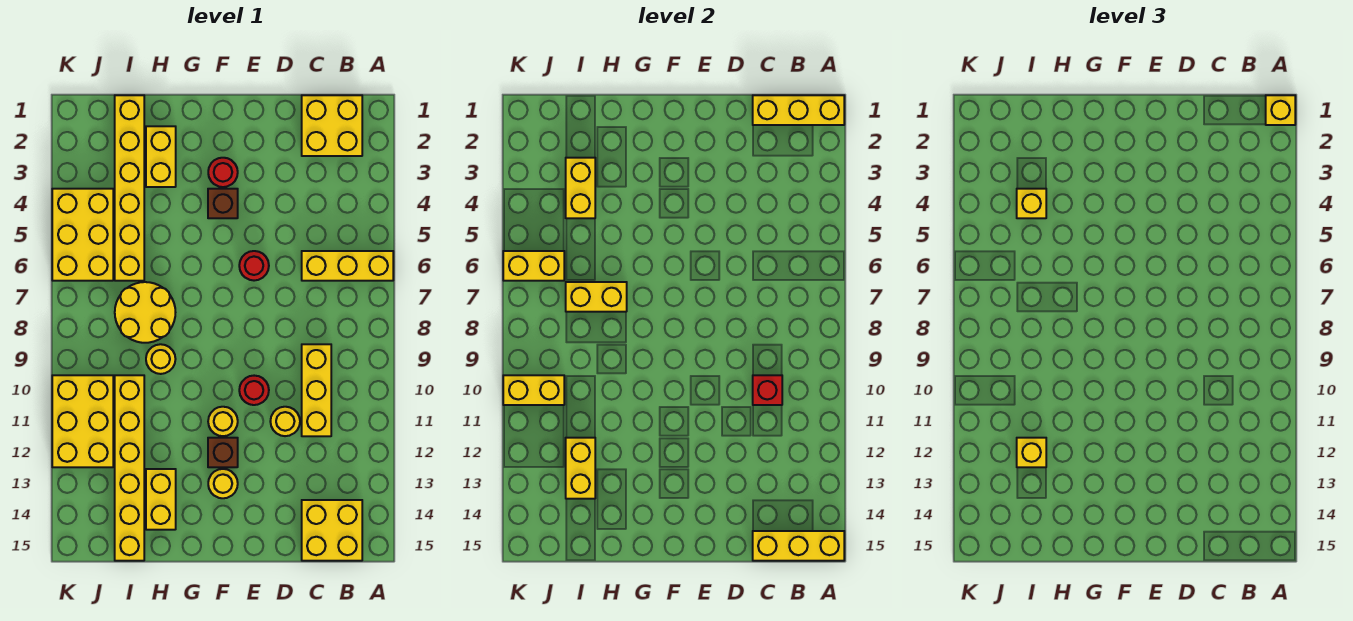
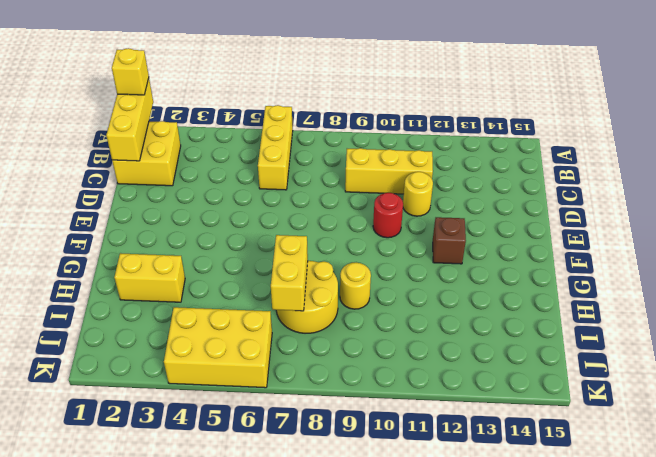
none -> yellow brick B14:C15 level 1
none -> red round brick E6 level 1
none -> red round brick F3 level 1
none -> brown brick F4 level 1

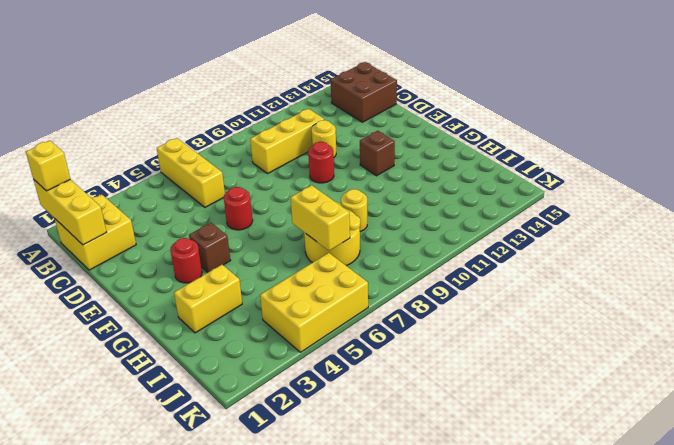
brown brick B14:C15 level 1 -> yellow brick B14:C15 level 1
none -> yellow round brick F11 level 1
none -> yellow round brick F13 level 1
none -> yellow brick H13:H14 level 1
none -> yellow brick I1:I6 level 1

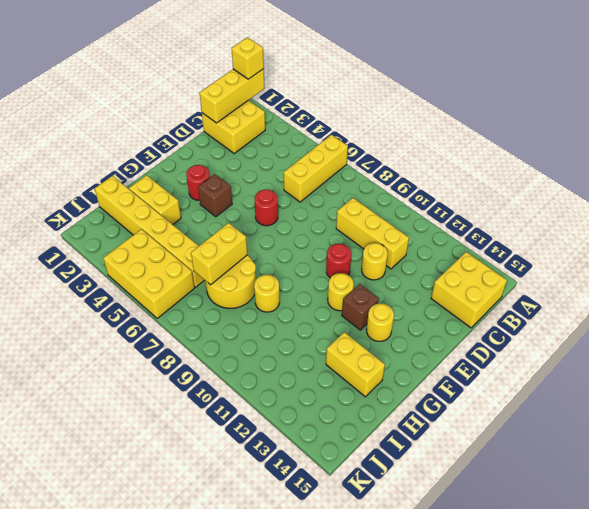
none -> yellow brick I10:I15 level 1
none -> yellow brick J10:K12 level 1
none -> yellow brick A15:C15 level 2
none -> red brick C10 level 2

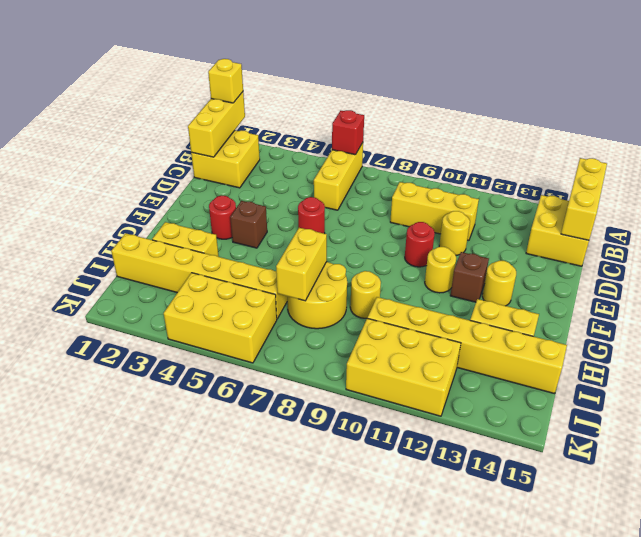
red brick A6 level 2 -> red brick C10 level 2
none -> yellow brick I3:I4 level 2
none -> yellow brick I12:I13 level 2
none -> yellow brick J6:K6 level 2
none -> yellow brick J10:K10 level 2

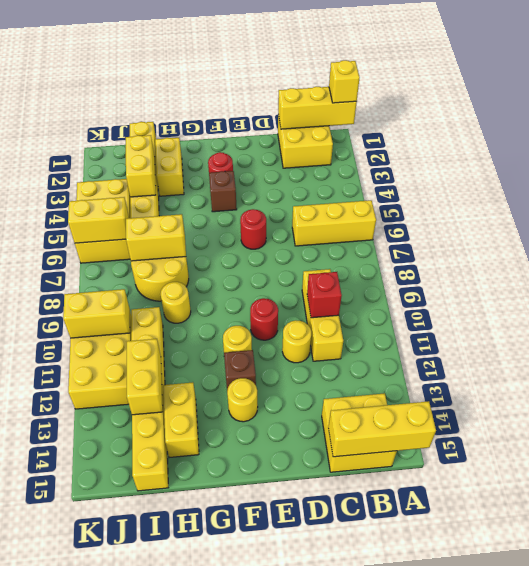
none -> yellow brick I4 level 3
none -> yellow brick I12 level 3

